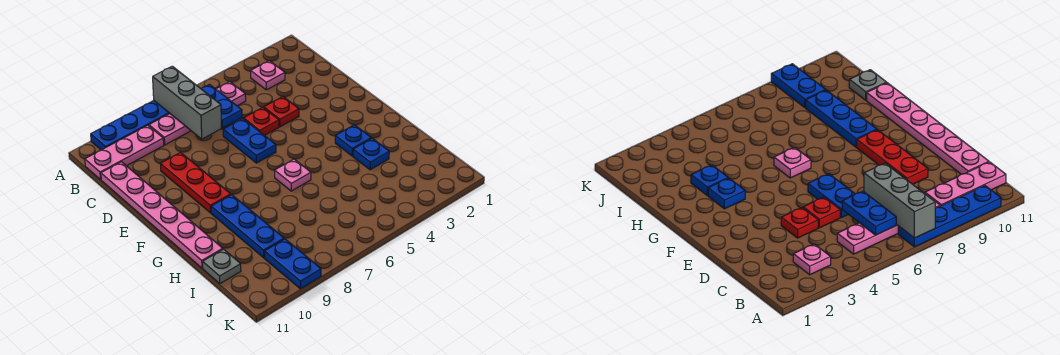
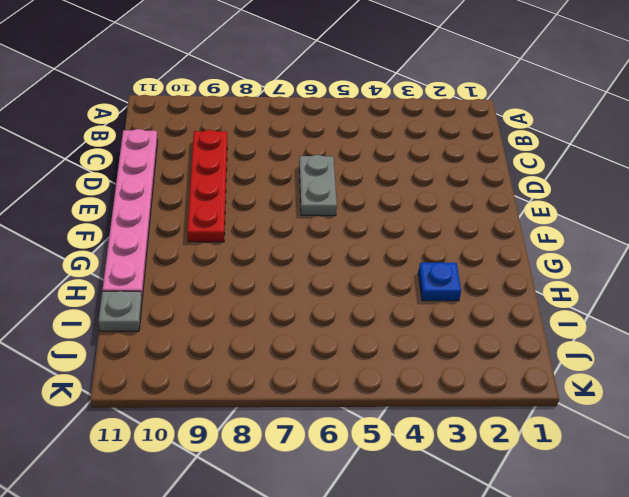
red plate C9:F9 level 1 -> red plate D9:F9 level 1
grey plate D6:E6 level 1 -> blue plate D6:E6 level 1
none -> blue plate A7:A10 level 1
none -> pink plate B3 level 1
none -> pink plate B5:B8 level 1

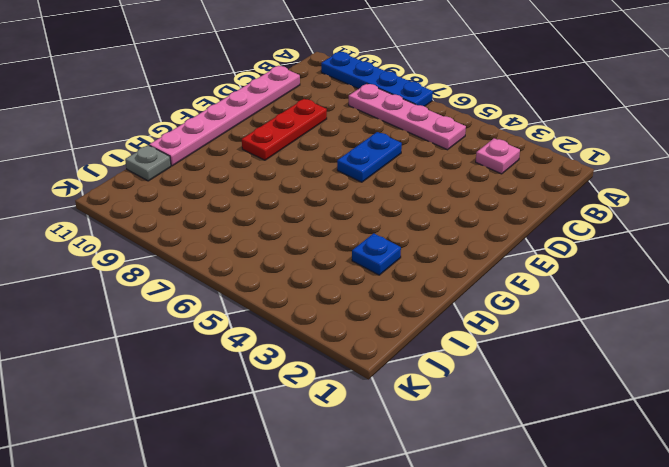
none -> pink plate B9:B11 level 1
none -> red plate D4 level 1
none -> red plate D5 level 1

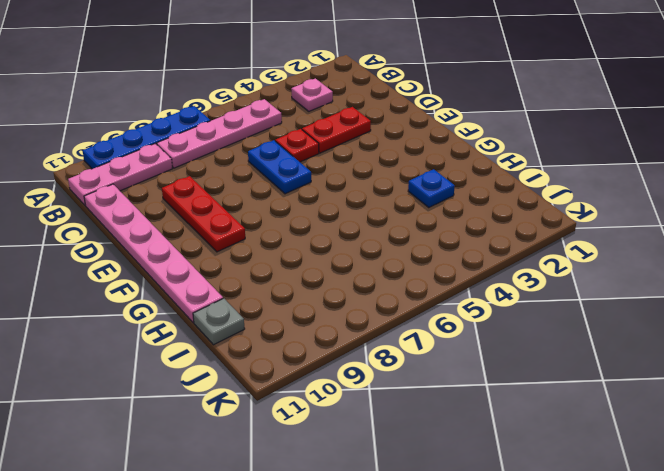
red plate D3:D4 level 1 -> red plate D4 level 1
none -> blue plate G3 level 1
none -> pink plate G6 level 1
none -> blue plate G9:I9 level 1

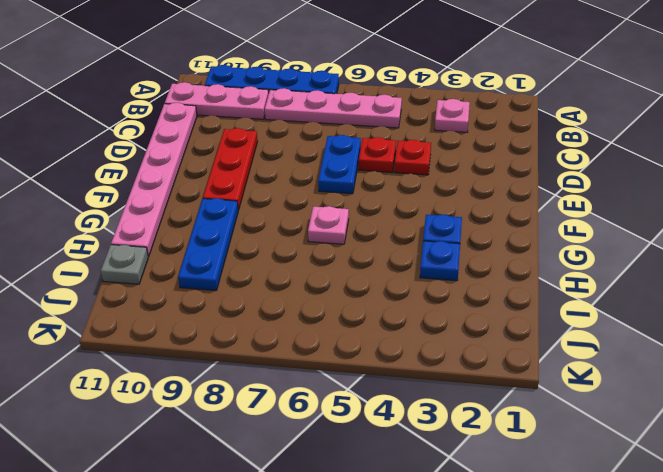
none -> blue plate J9:K9 level 1
none -> grey brick A7:C7 level 2
none -> blue plate B6:C6 level 2

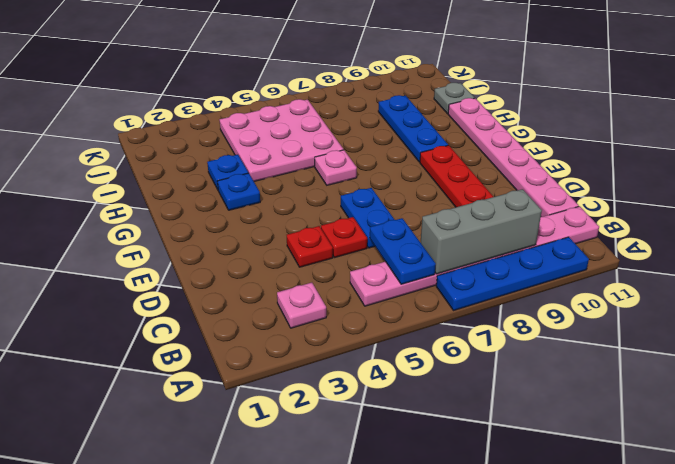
grey brick B7:B9 level 2 -> grey brick A7:C7 level 2
pink plate H4:J6 level 1 -> none
none -> blue plate J9:K9 level 1

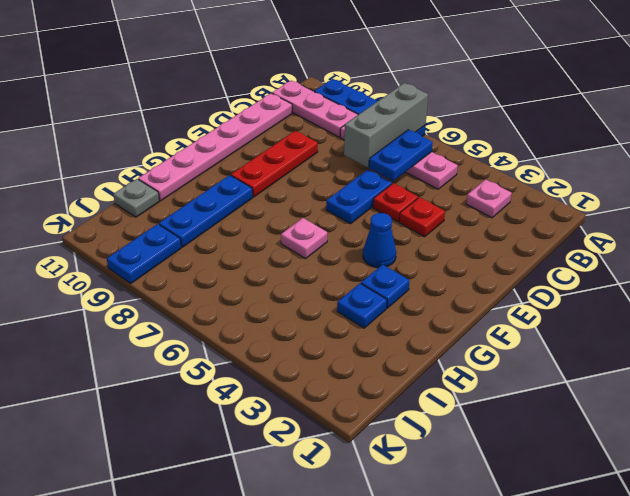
blue cone F4 level 1 -> none

